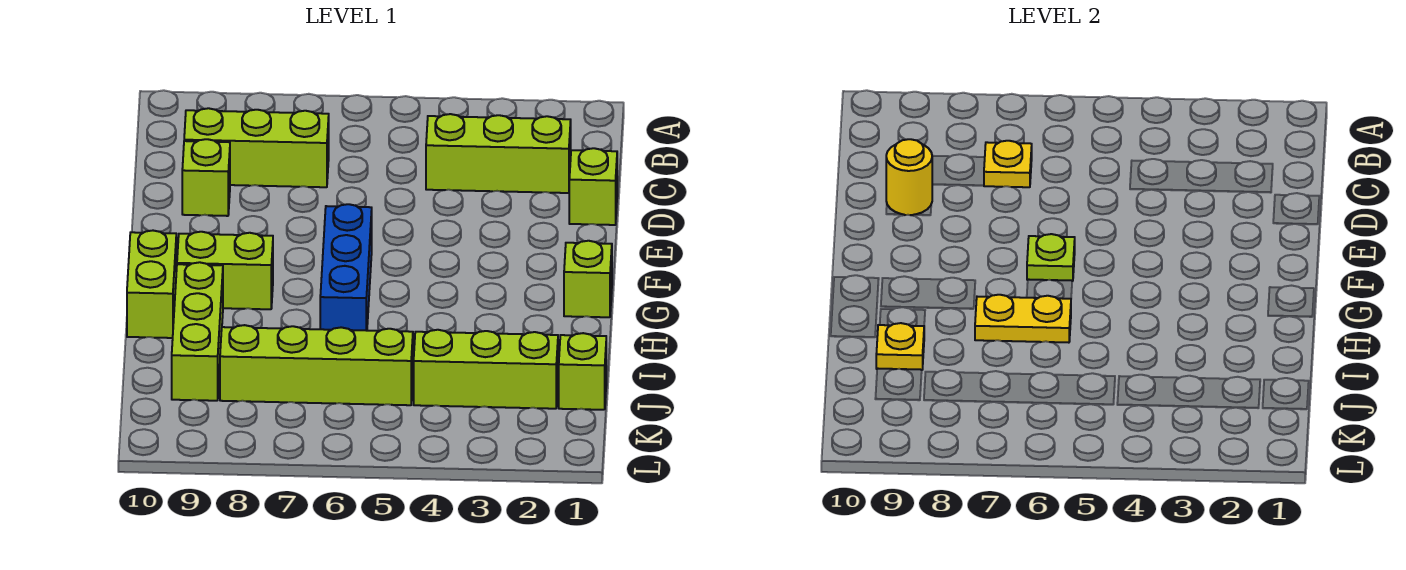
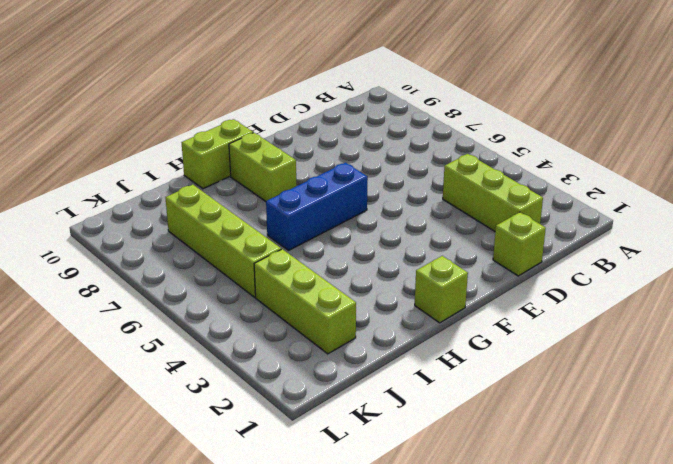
none -> lime brick C7:C9 level 1
none -> lime brick D9 level 1
none -> lime brick H9:J9 level 1

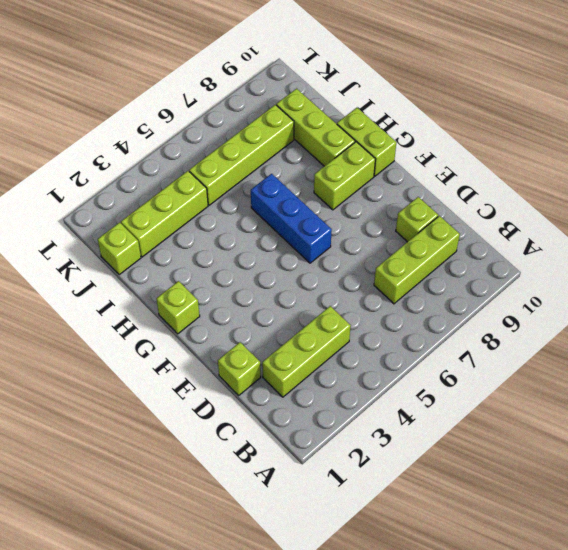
none -> yellow plate C7 level 2
none -> yellow round brick D9 level 2
none -> lime plate F6 level 2

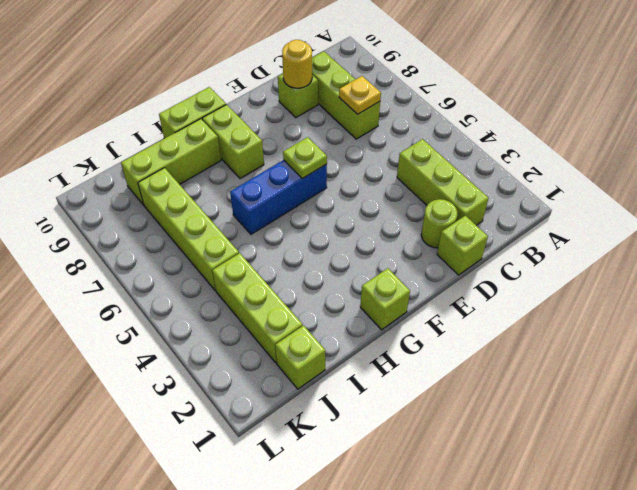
lime round brick D2 level 1 -> none
none -> yellow plate H6:H7 level 2
none -> yellow plate I9 level 2

